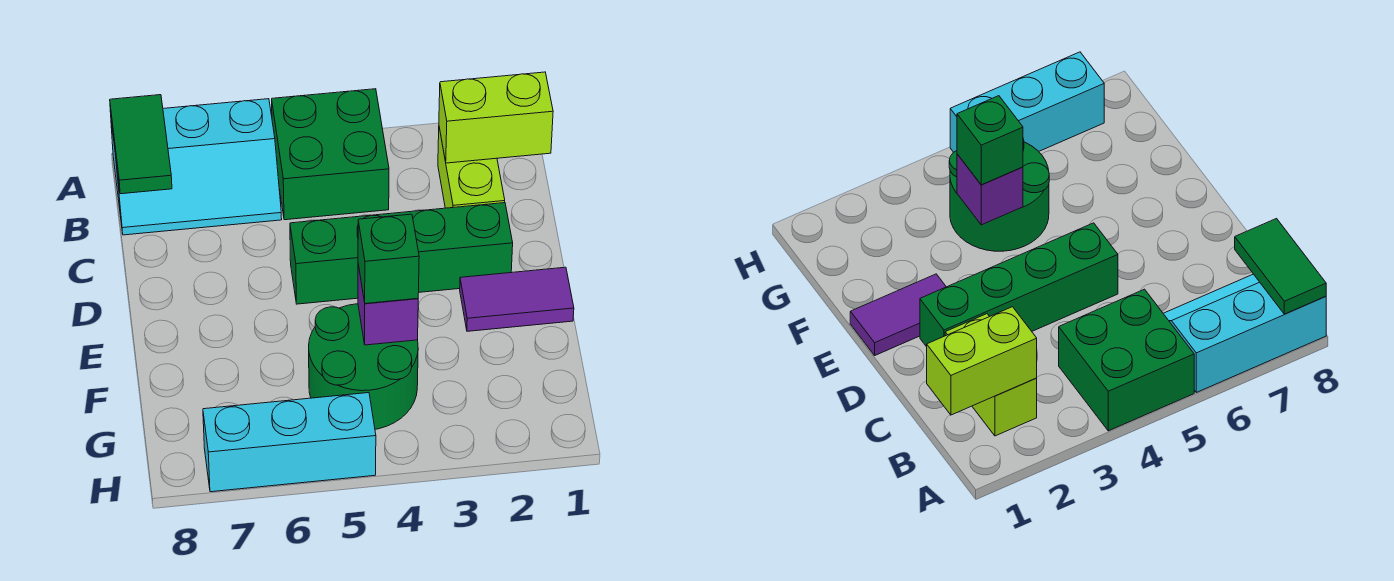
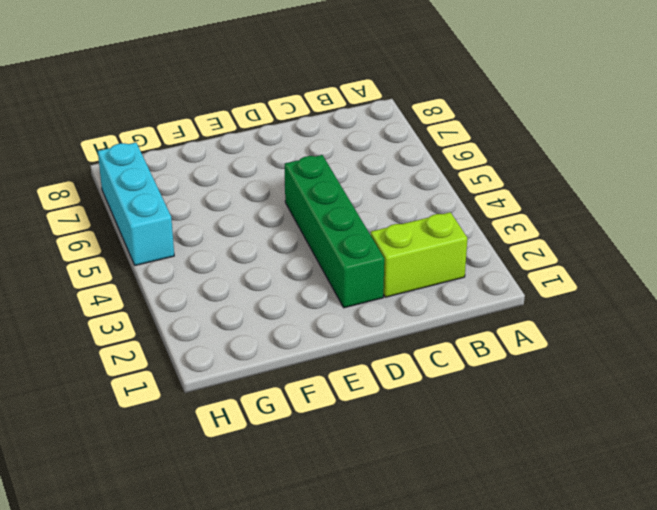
none -> green brick A4:B5 level 1
none -> cyan slope A6:B8 level 1 top A

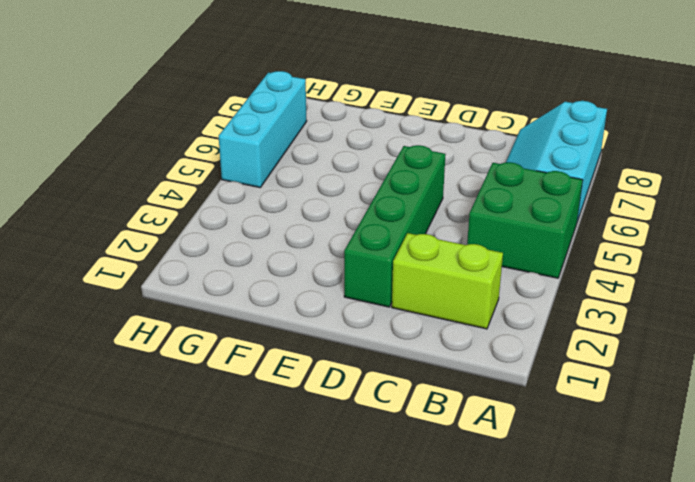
none -> purple tile E1:E2 level 1
none -> green round brick F4:G5 level 1

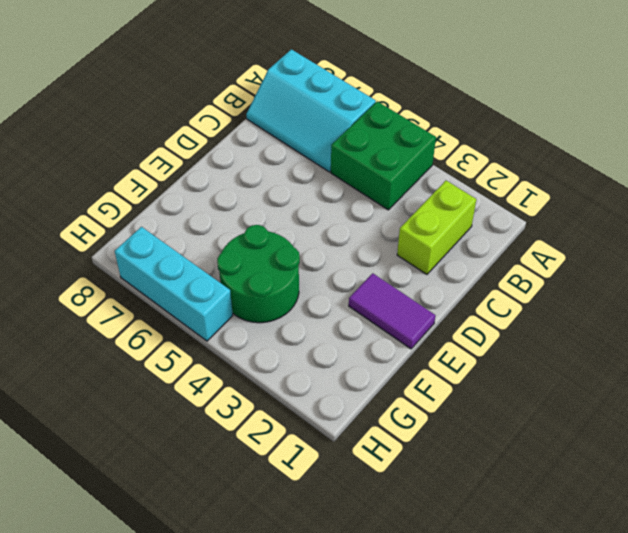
none -> green brick D2:D5 level 1
none -> green tile A8:B8 level 2

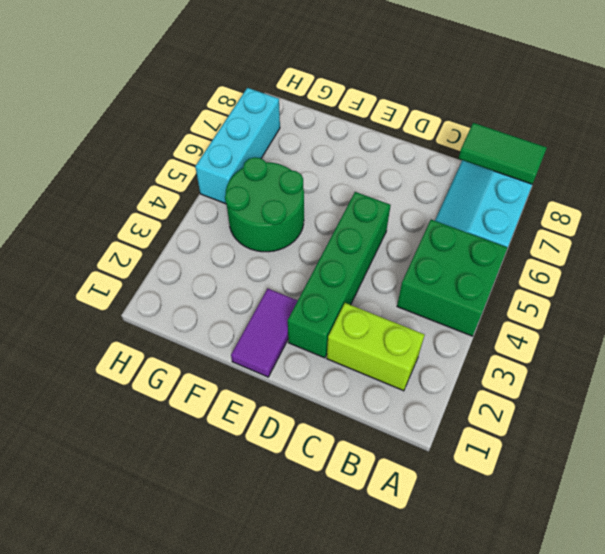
none -> lime brick B1:B2 level 2
none -> purple brick F4 level 2

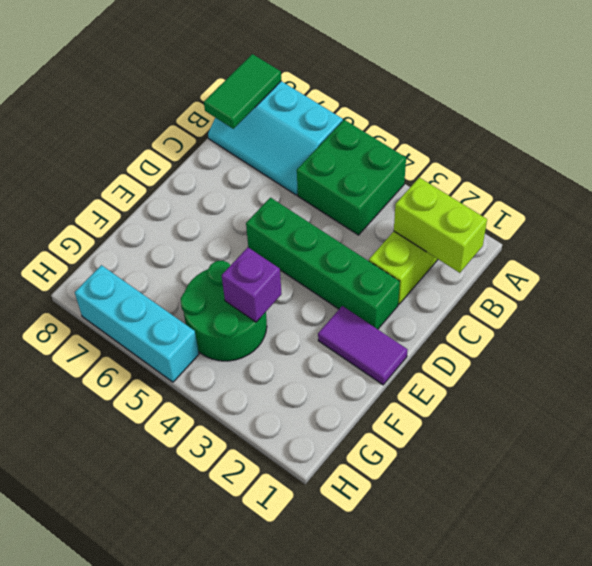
none -> green brick F4 level 3

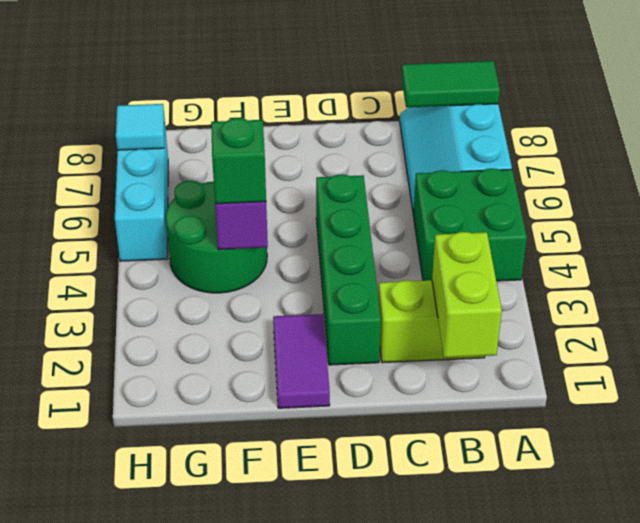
cyan tile H7 level 2 -> none

